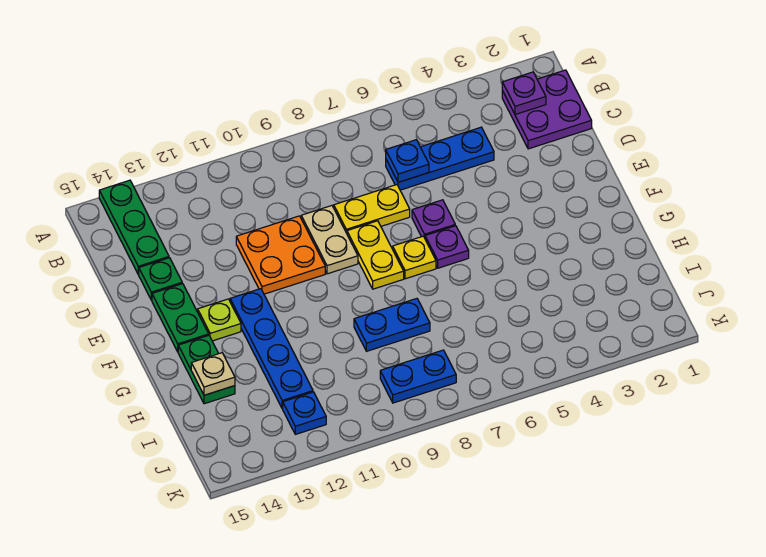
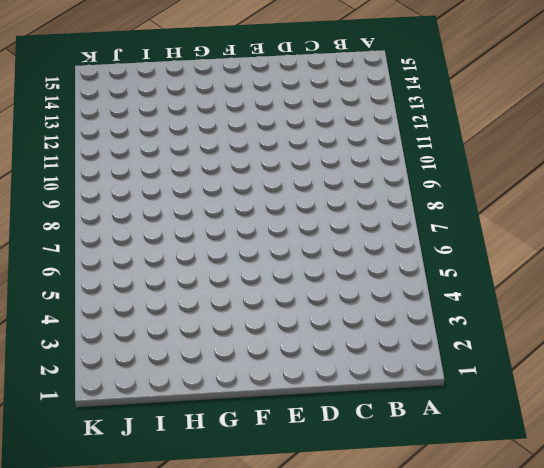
none -> green plate A14:C14 level 1
none -> purple plate B1:C2 level 1
none -> blue plate C4:C6 level 1

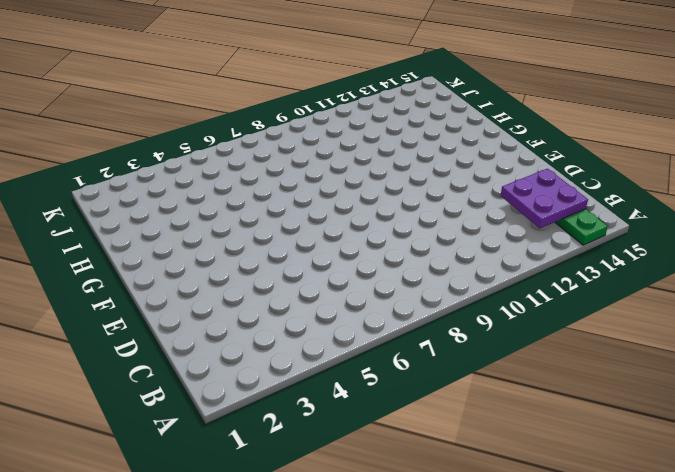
purple plate B13:C14 level 2 -> purple plate B1:C2 level 1
none -> blue plate C4:C6 level 1
none -> yellow plate D7:D8 level 1
none -> tan plate D9:E9 level 1

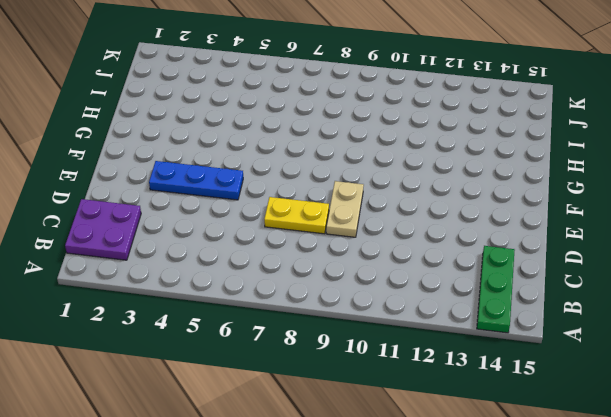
blue plate E3:E5 level 1 -> blue plate C4:C6 level 1
none -> orange plate D10:E11 level 1
none -> green plate D14 level 1
none -> purple plate E6 level 1

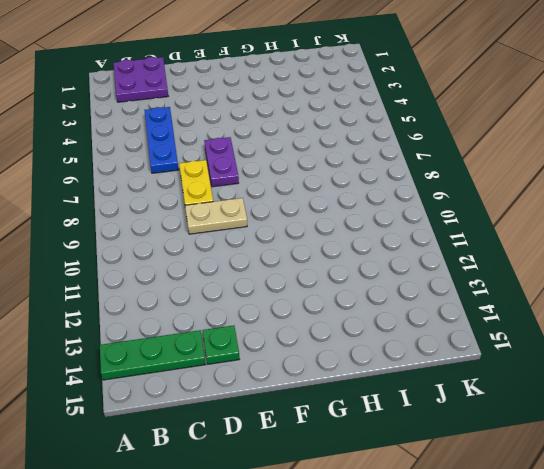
purple plate E6:E7 level 1 -> purple plate E6 level 1
none -> orange plate D10:E11 level 1
none -> yellow plate E8:F8 level 1
none -> green plate E14:F14 level 1

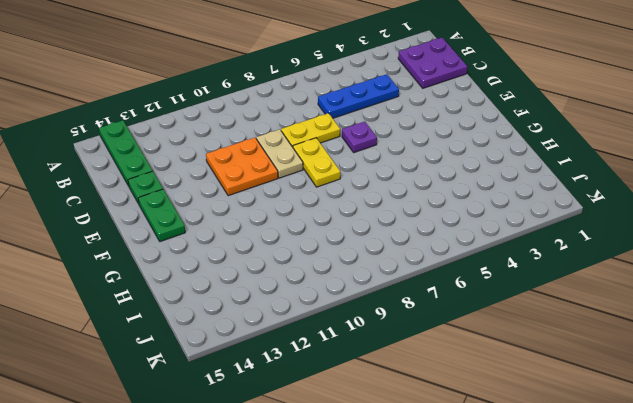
none -> purple plate F6 level 1
none -> yellow plate F7 level 1
none -> blue plate F12:I12 level 1

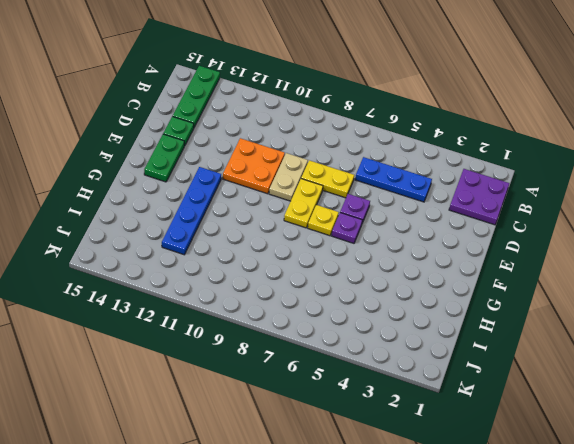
none -> lime plate F13 level 1
none -> green plate G14:H14 level 1
none -> blue plate H8:H9 level 1

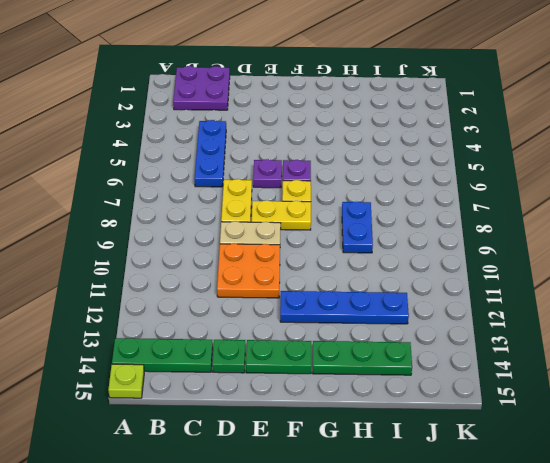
lime plate A15 level 1 -> lime plate F13 level 1
green plate G14:I14 level 1 -> green plate G14:H14 level 1
none -> blue plate J8:J9 level 1
none -> blue plate J12 level 1
none -> purple plate B2 level 2

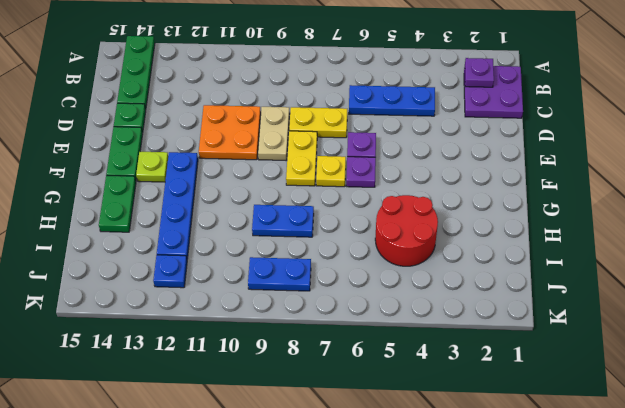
red round brick H4:I5 level 1 -> none
none -> blue plate C6 level 2
none -> tan plate H14 level 2

